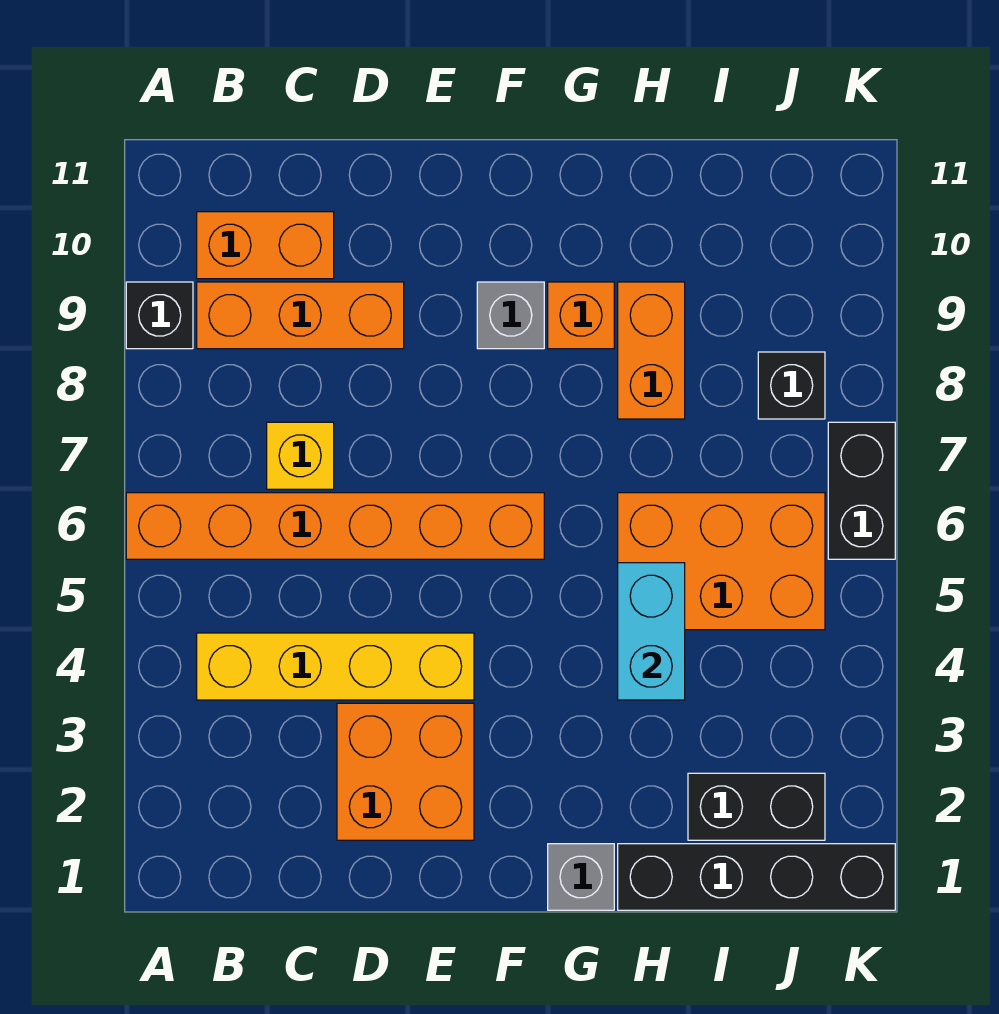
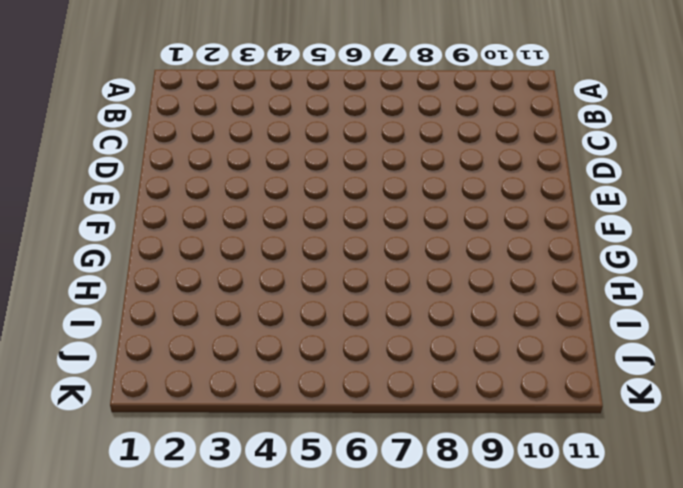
none -> orange brick A6:F6 level 1
none -> black brick A9 level 1
none -> yellow brick B4:E4 level 1

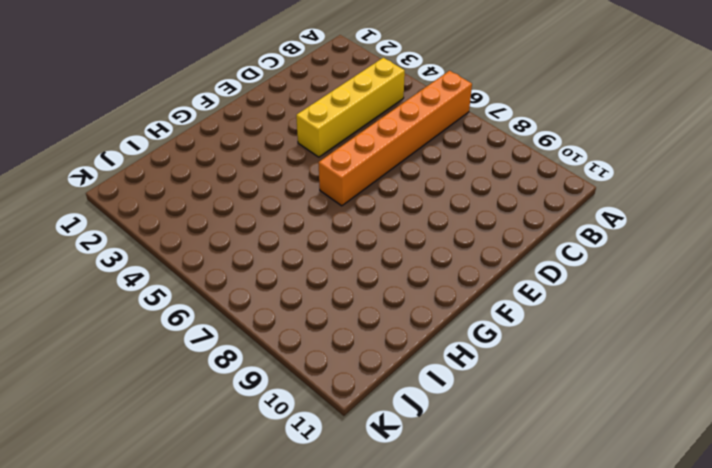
none -> black brick A9 level 1
none -> orange brick B9:D9 level 1
none -> orange brick B10:C10 level 1

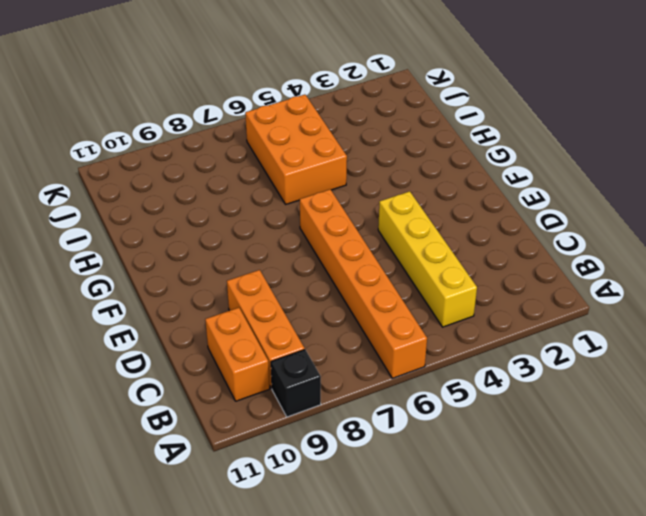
none -> yellow brick C7 level 1
none -> orange brick D2:E3 level 1
none -> grey brick F9 level 1

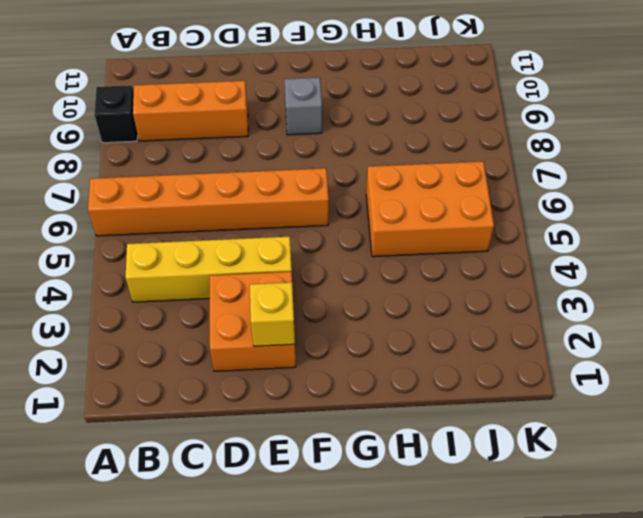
yellow brick E2 level 2 -> yellow brick C7 level 1
none -> orange brick B10:C10 level 1
none -> grey brick G1 level 1
none -> orange brick G9 level 1

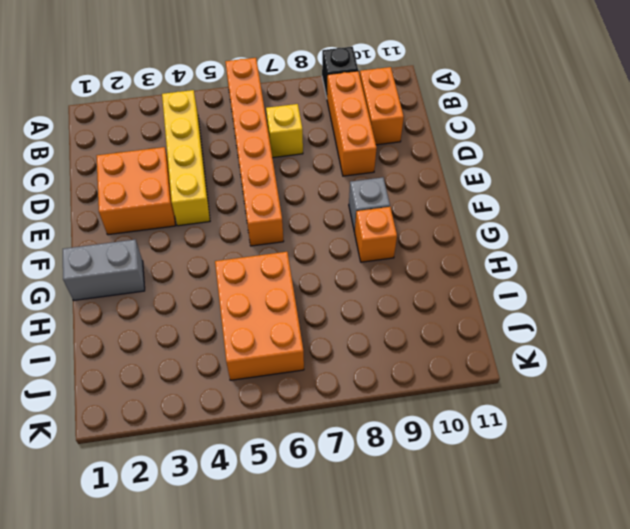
grey brick G1:G2 level 1 -> grey brick G1 level 1
none -> black brick H1:K1 level 1
none -> orange brick H8:H9 level 1
none -> black brick I2:J2 level 1

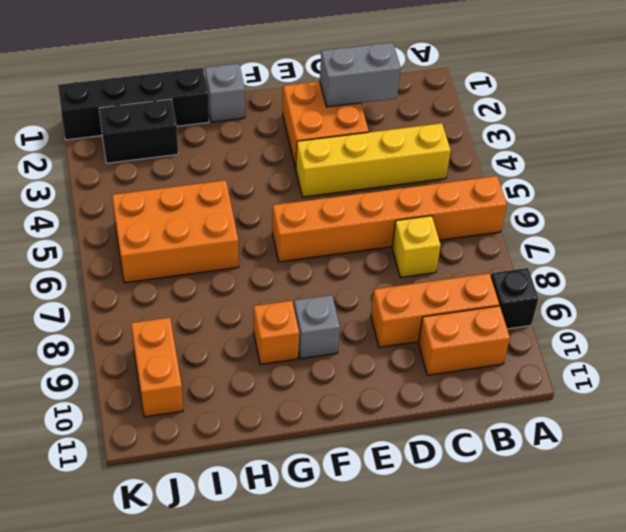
grey brick C2:D2 level 2 -> none
orange brick J9:J10 level 1 -> orange brick H8:H9 level 1
none -> black brick J8 level 1
none -> black brick K6:K7 level 1
none -> cyan brick H4:H5 level 2

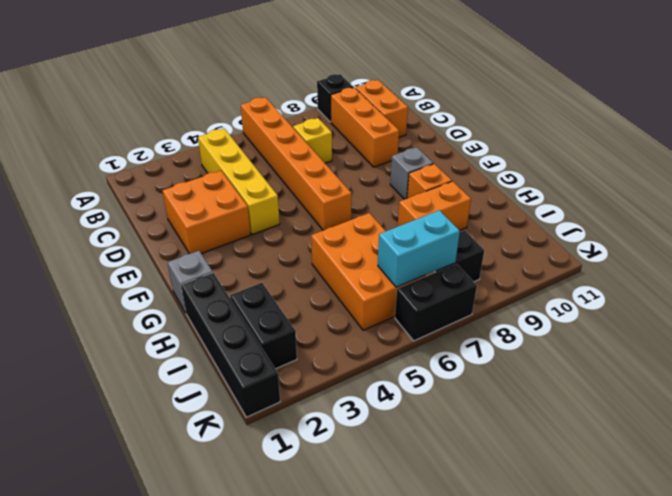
cyan brick J6:J7 level 2 -> cyan brick H4:H5 level 2

